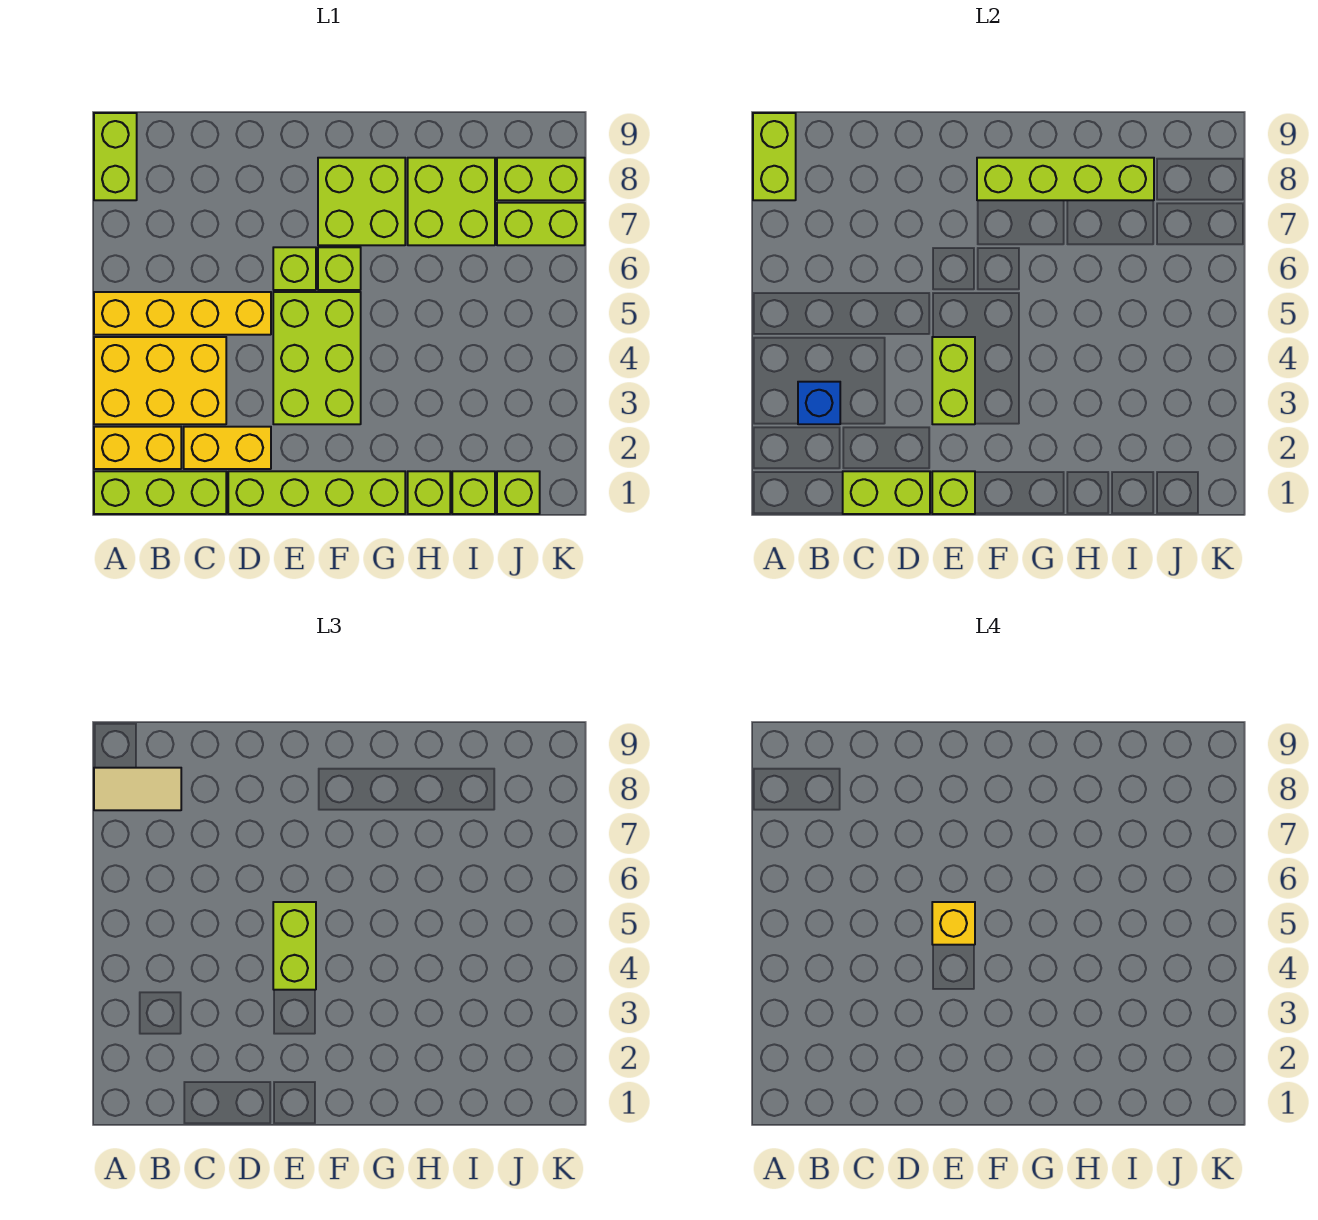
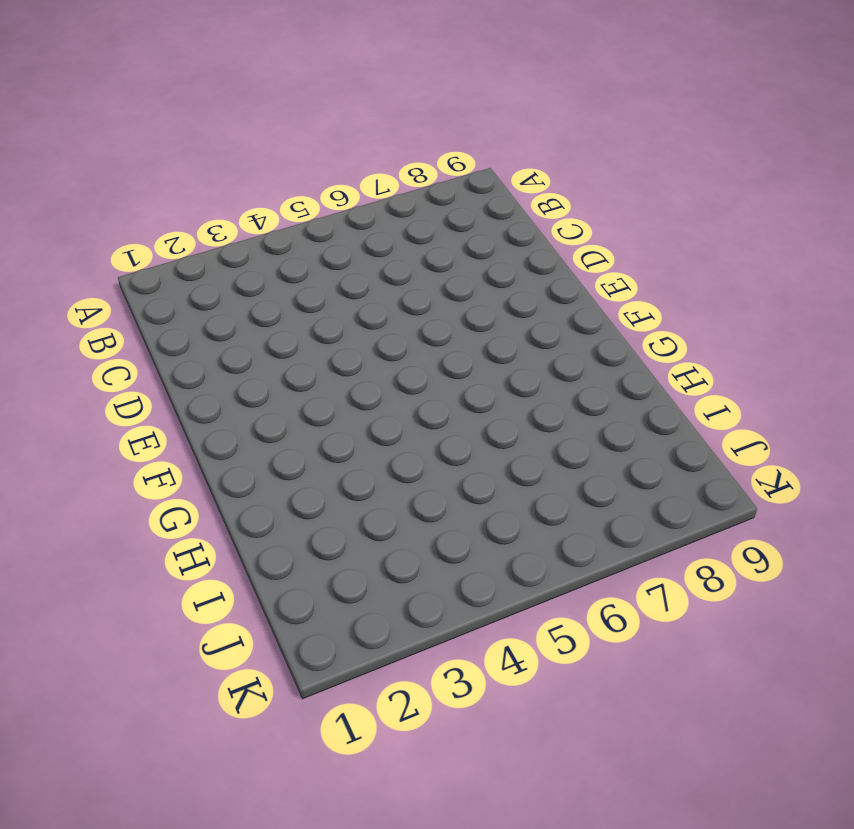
none -> lime brick A1:C1 level 1
none -> yellow brick A2:B2 level 1
none -> yellow brick A3:C4 level 1

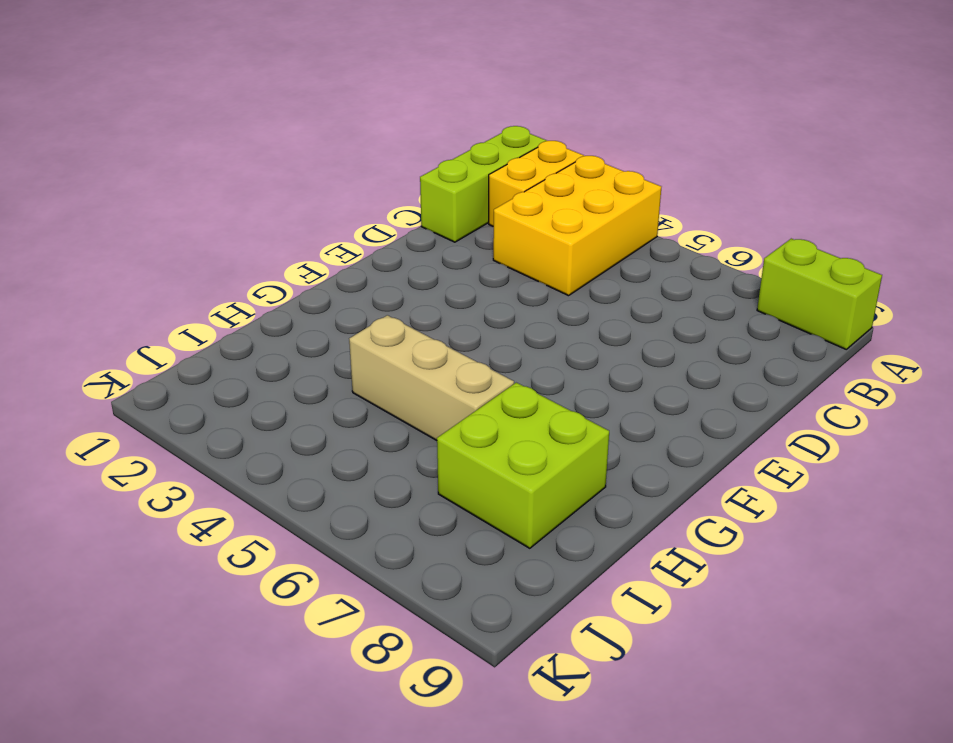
tan brick H4:H6 level 1 -> none
none -> yellow brick A5:D5 level 1
none -> yellow brick C2:D2 level 1
none -> lime brick D1:G1 level 1

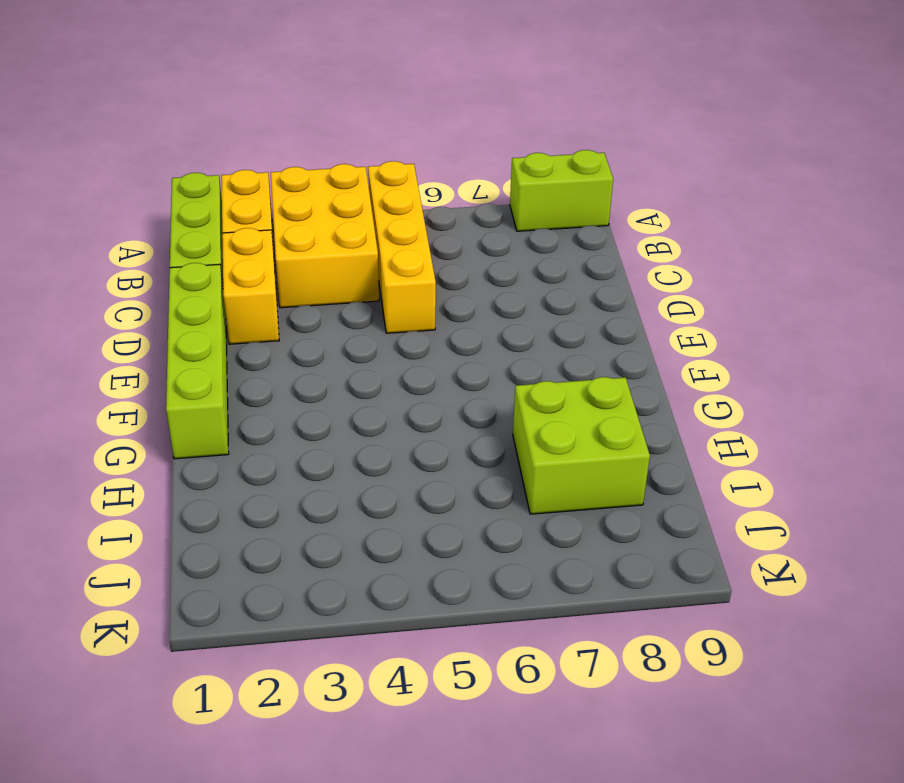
none -> lime brick E3:F5 level 1
none -> lime brick E6 level 1
none -> lime brick F6 level 1

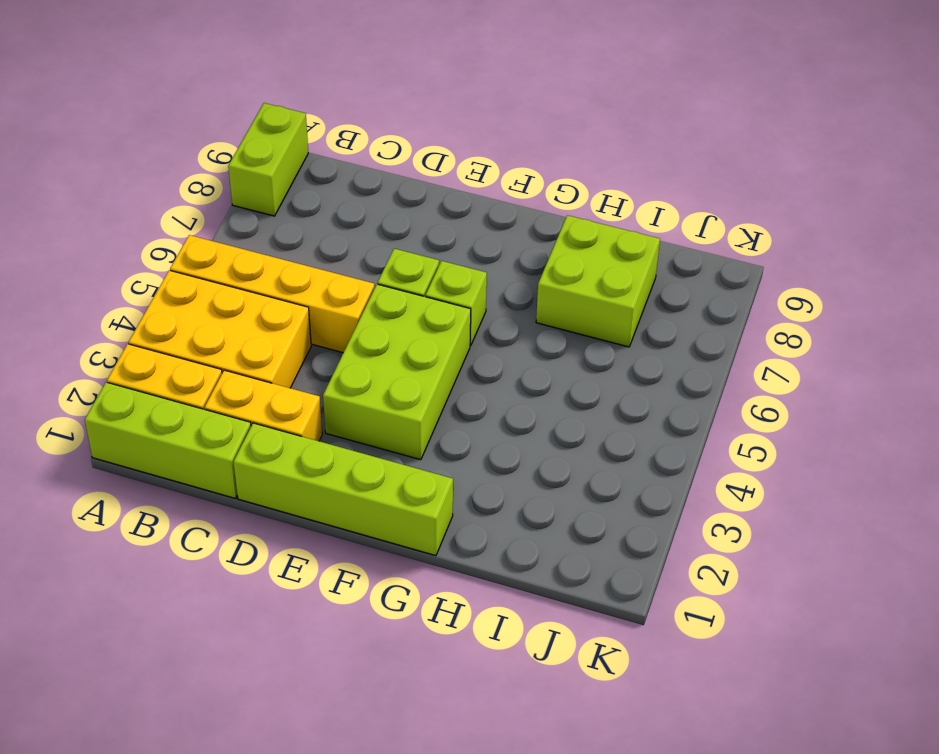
none -> lime brick F7:G8 level 1
none -> lime brick H1 level 1
none -> lime brick I1 level 1

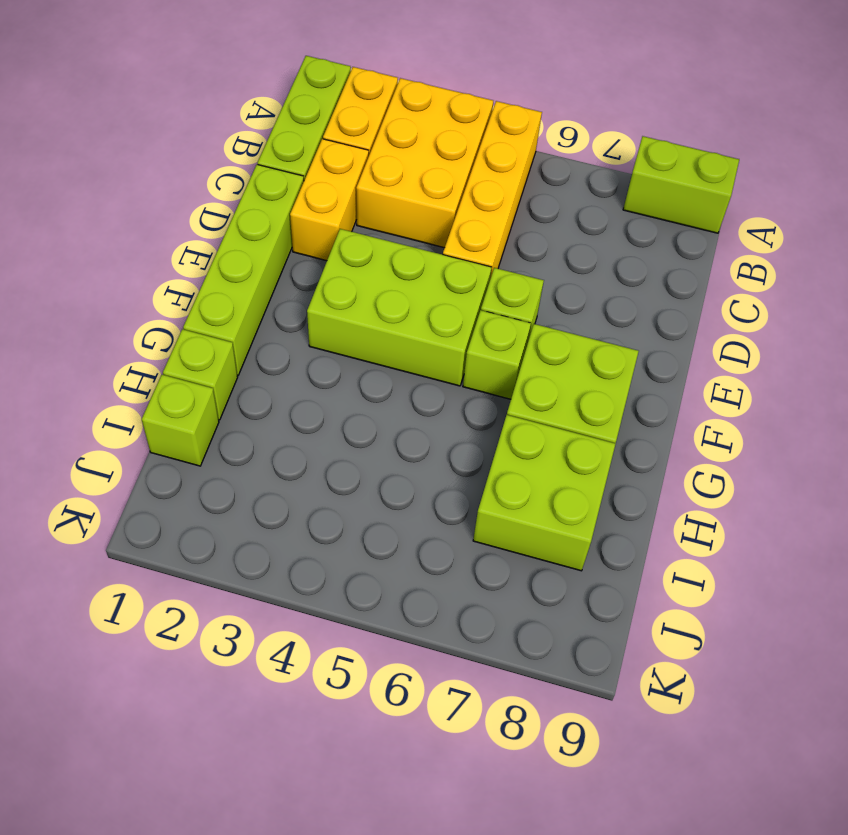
none -> lime brick J1 level 1
none -> lime brick J7:K7 level 1
none -> lime brick J8:K8 level 1

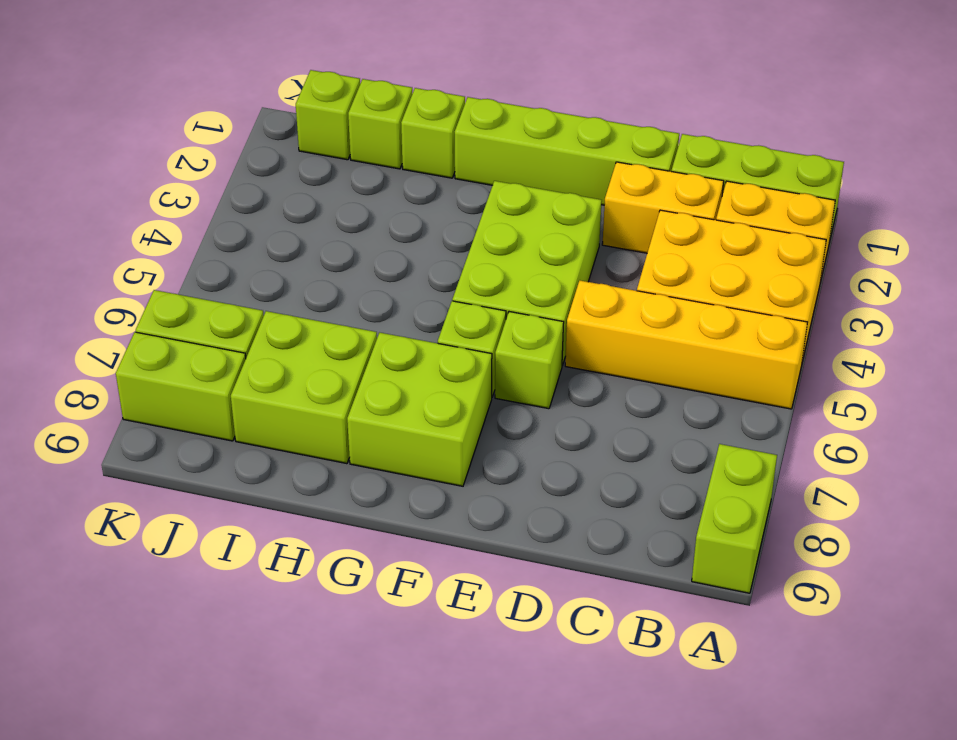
none -> lime brick A8:A9 level 2
none -> blue brick B3 level 2
none -> lime brick C1:D1 level 2

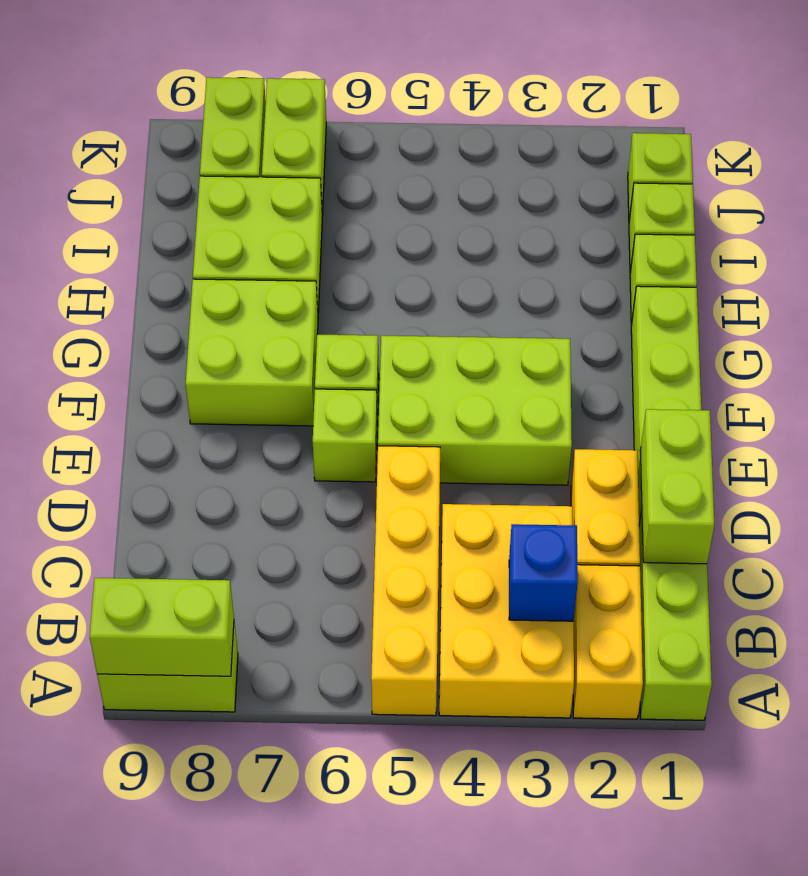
none -> lime brick E1 level 2
none -> lime brick E3:E4 level 2
none -> lime brick F8:I8 level 2

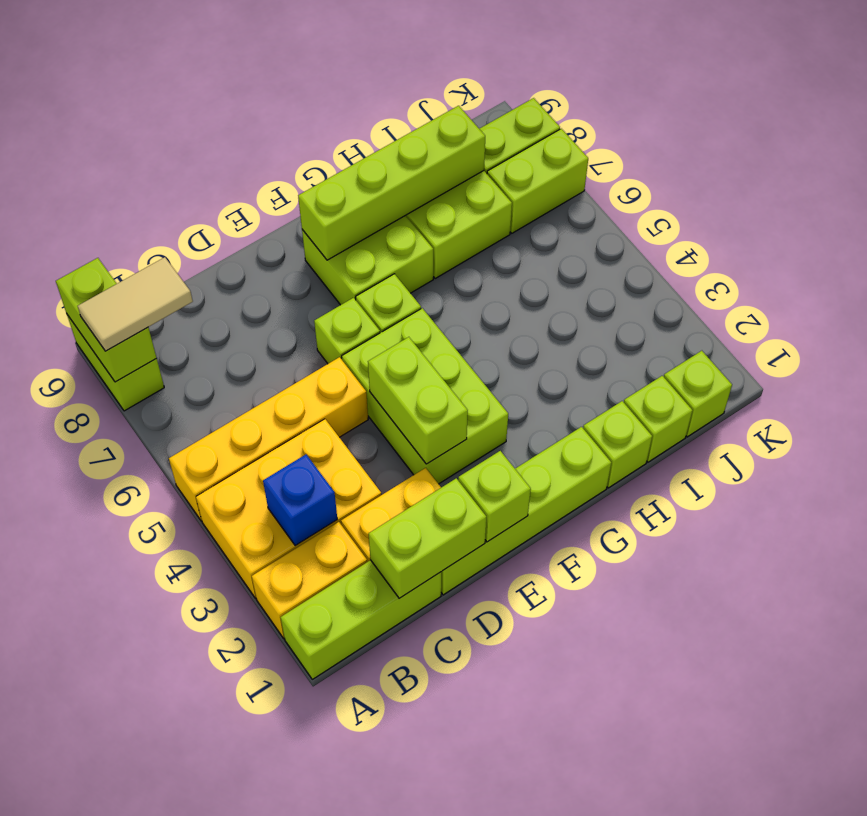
none -> lime brick E4:E5 level 3
none -> yellow brick E5 level 4

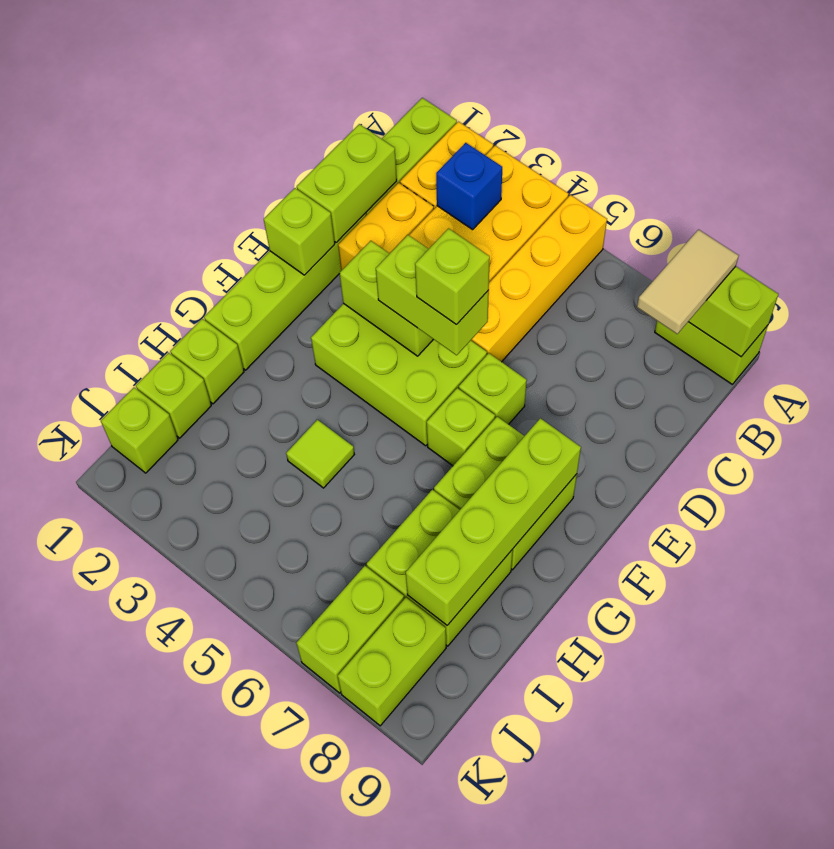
lime brick E5 level 4 -> yellow brick E5 level 4
lime tile H4 level 1 -> none

